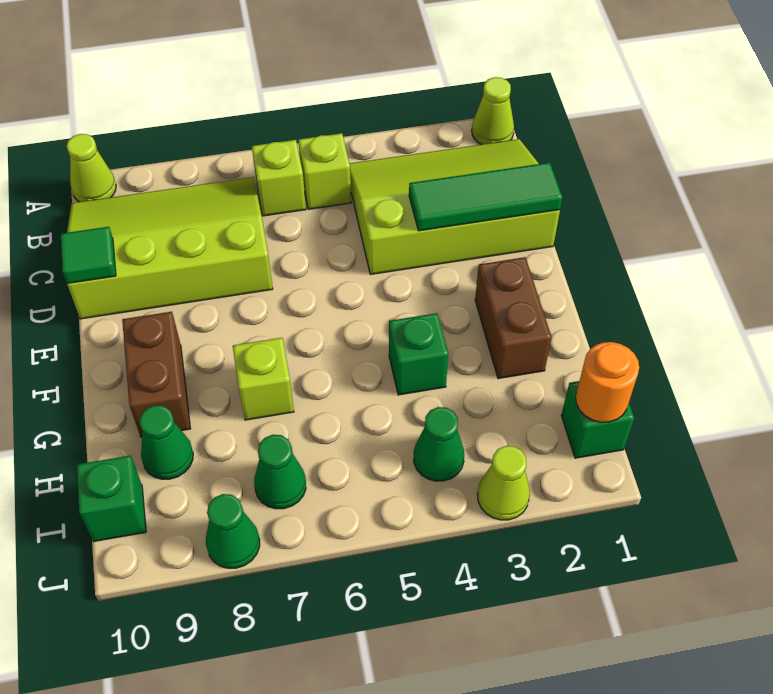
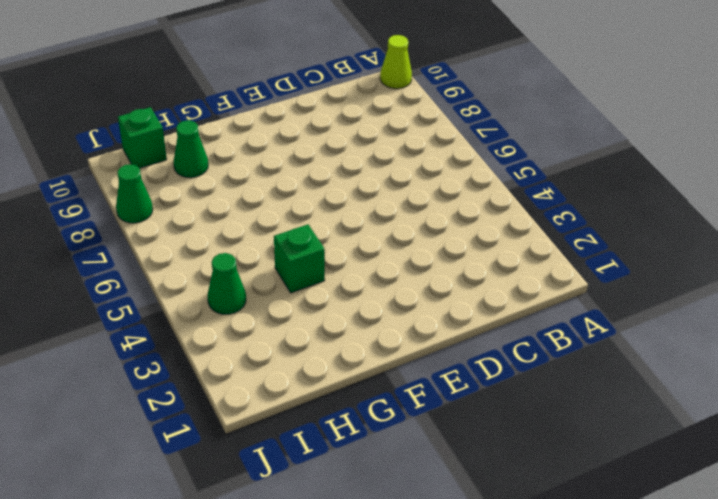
none -> lime cone A1 level 1
none -> lime slope B1:D4 level 1 top D
none -> lime brick B5 level 1

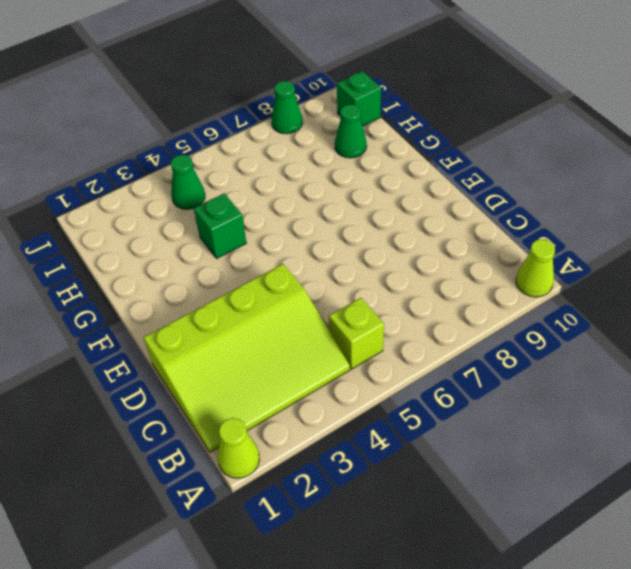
none -> lime brick B6 level 1
none -> lime slope B7:D10 level 1 top D
none -> brown brick F2:G2 level 1

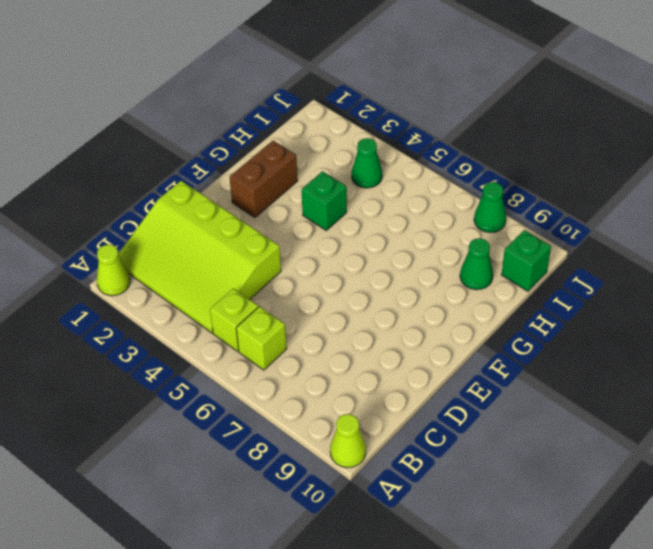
none -> lime slope B7:D10 level 1 top D
none -> brown brick F9:G9 level 1
none -> lime brick G7 level 1

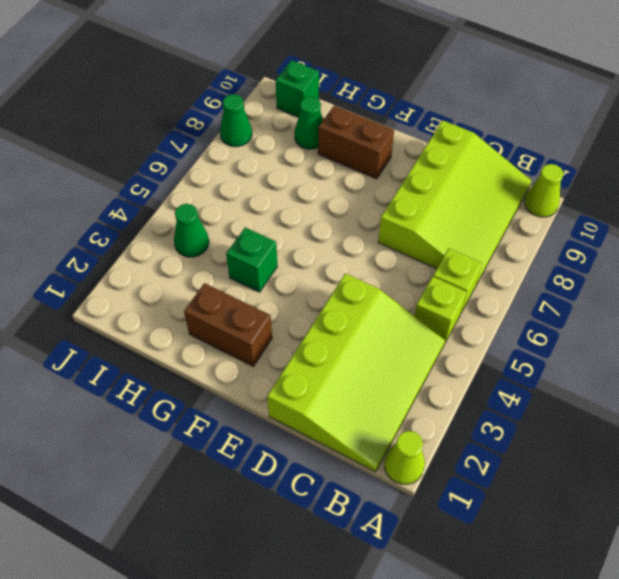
none -> lime brick G7 level 1
none -> green brick I1 level 1
none -> green cone I7 level 1

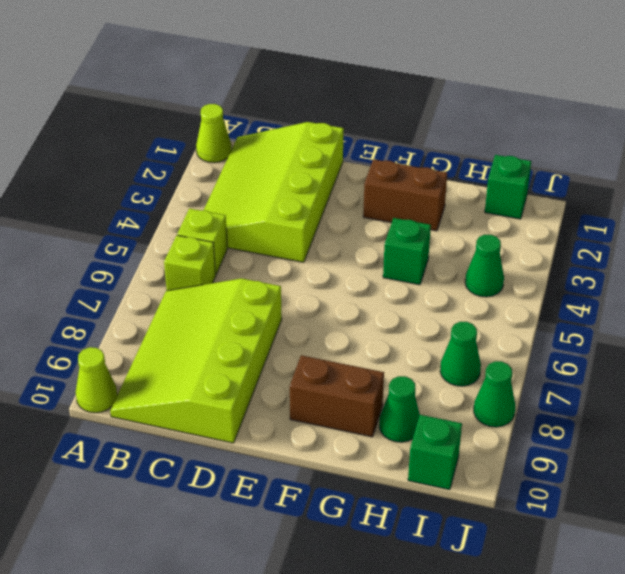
none -> lime brick G7 level 1
none -> lime cone J3 level 1
none -> green tile D1:D3 level 2

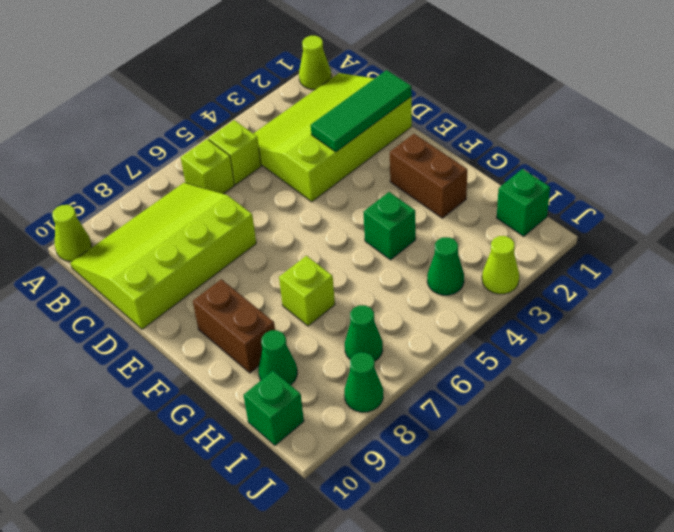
none -> green tile D10 level 2
none -> orange round brick I1 level 2

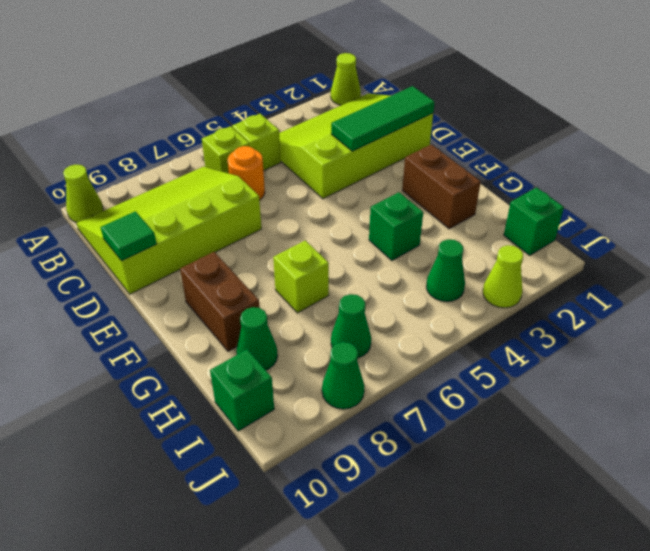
orange round brick C6 level 1 -> orange round brick I1 level 2

